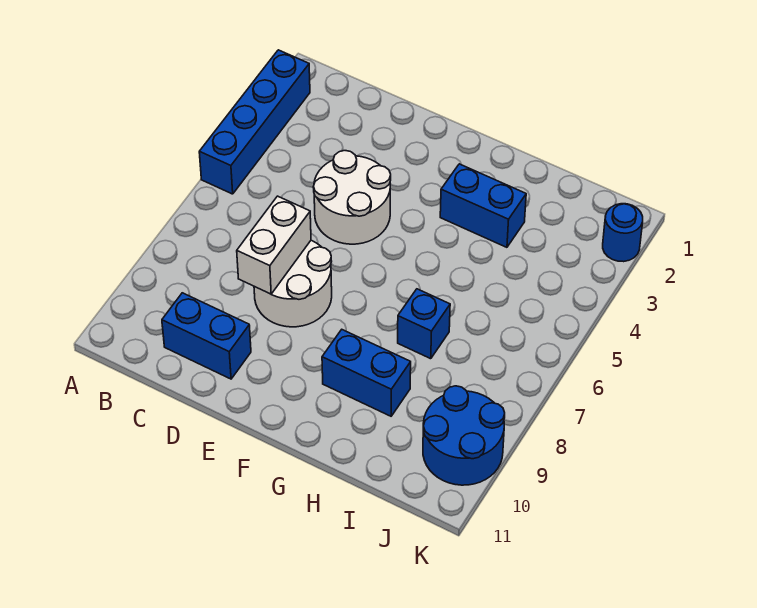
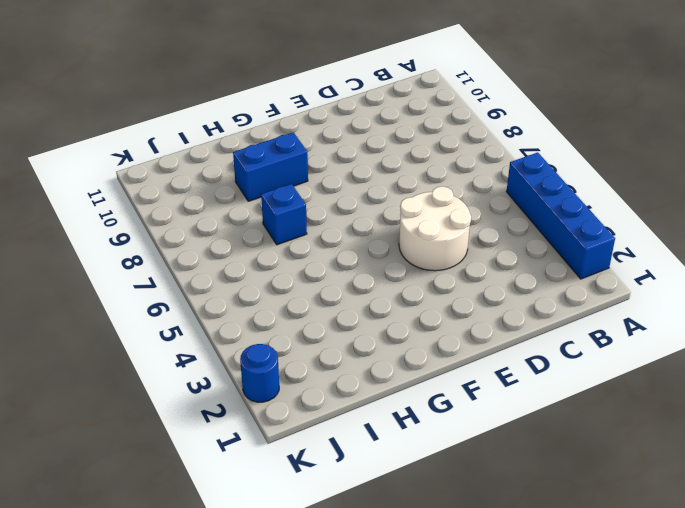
none -> blue brick C10:D10 level 1
none -> white round brick D7:E8 level 1

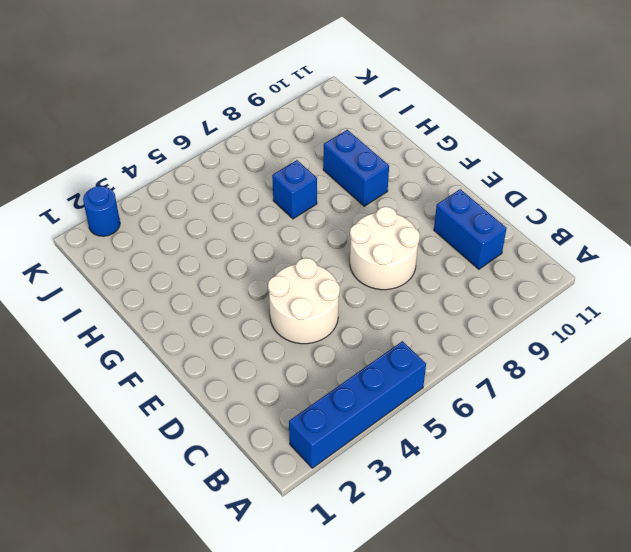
none -> blue brick G3:H3 level 1
none -> blue round brick J9:K10 level 1

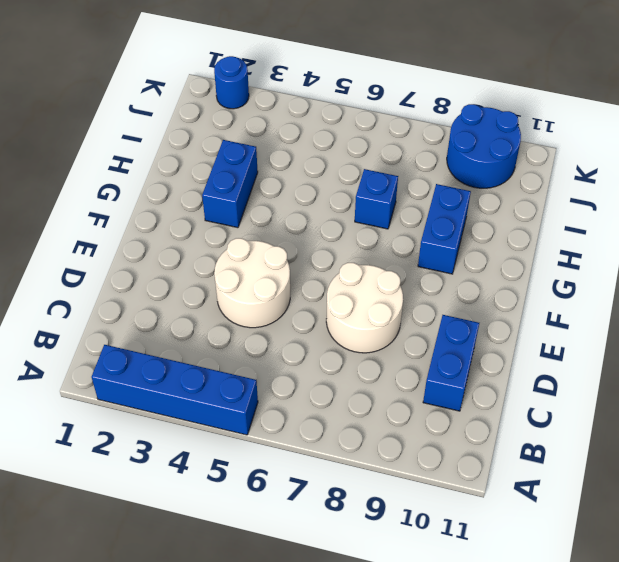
none -> white brick D7:D8 level 2

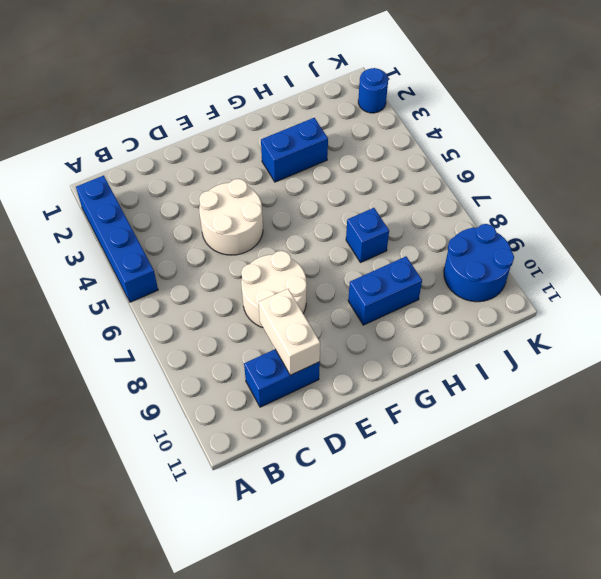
white brick D9:D10 level 2 -> white brick D7:D8 level 2

